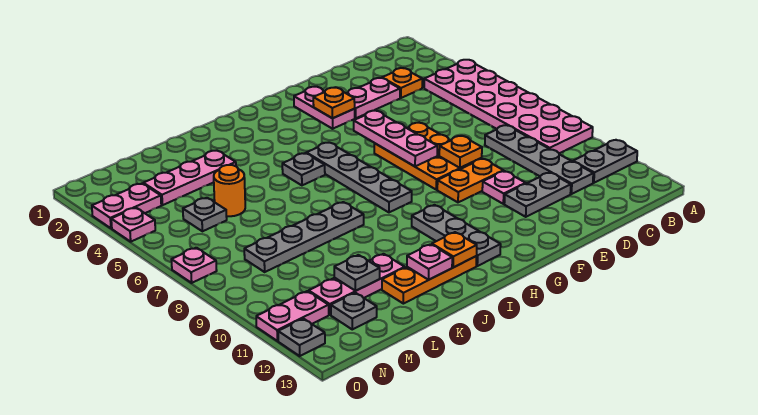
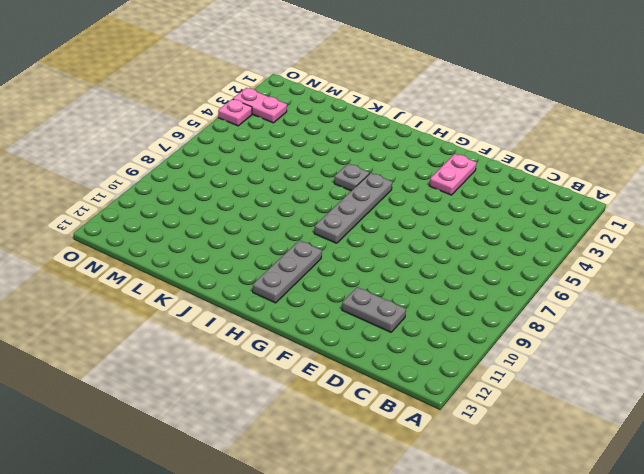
none -> pink plate A4:B9 level 1
none -> grey plate A11:B11 level 1
none -> orange plate C3 level 1
none -> grey plate C8:C11 level 1

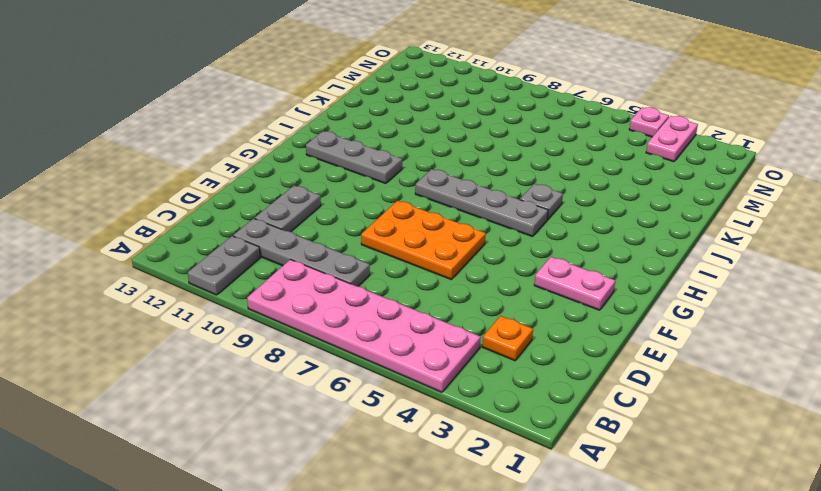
none -> pink plate D3:E3 level 1
none -> orange plate E9:F9 level 1
none -> pink plate E10 level 1
none -> orange plate I12:K12 level 1

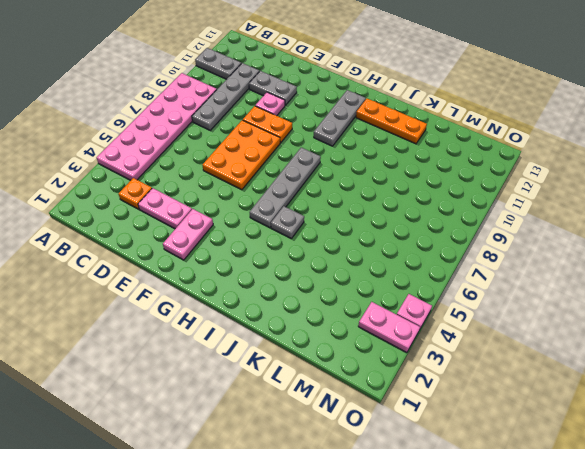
none -> grey plate J8:M8 level 1
none -> pink plate K3:M3 level 1
none -> pink plate K11:M11 level 1
none -> orange round brick L5 level 1

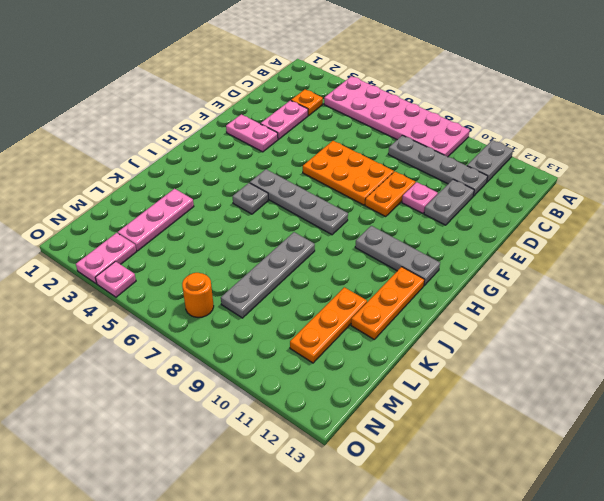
orange plate K11:M11 level 1 -> pink plate K11:M11 level 1
orange round brick N7 level 1 -> orange round brick L5 level 1
none -> grey plate M5 level 1
none -> grey plate M12 level 1
none -> pink plate N11:O11 level 1
none -> pink plate O7 level 1

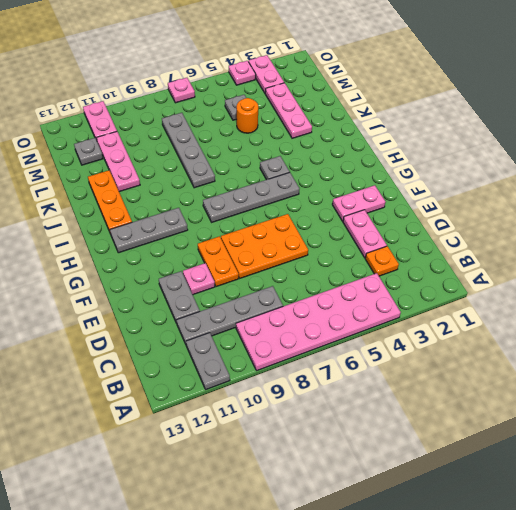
none -> grey plate O12 level 1
none -> orange plate E8 level 2
none -> orange plate F3 level 2
none -> pink plate F5:F7 level 2

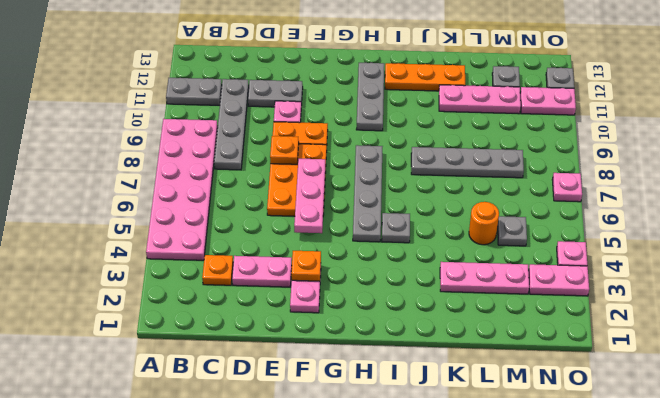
none -> orange plate I12 level 2
none -> pink plate J12 level 2
none -> grey plate L11 level 2

